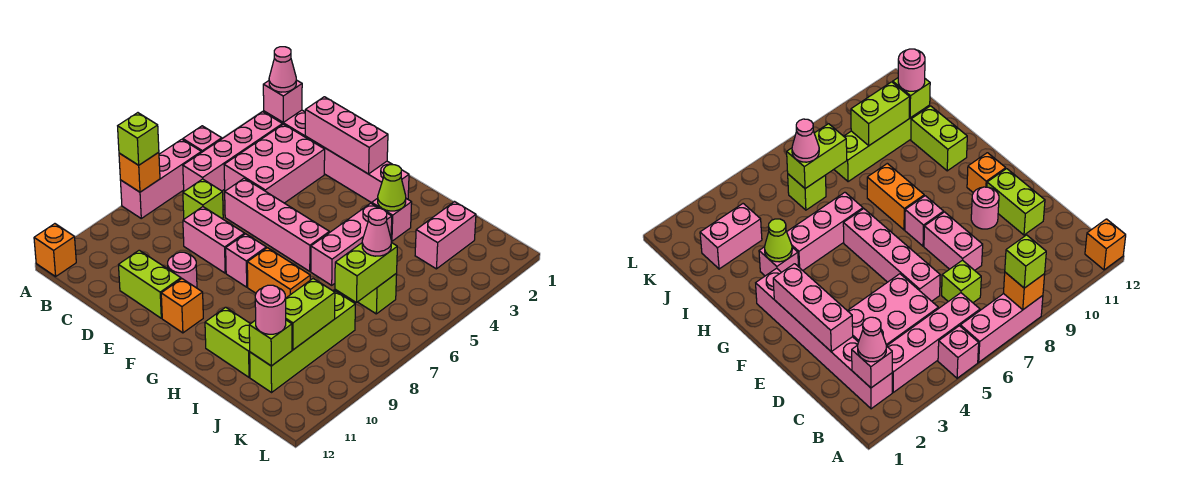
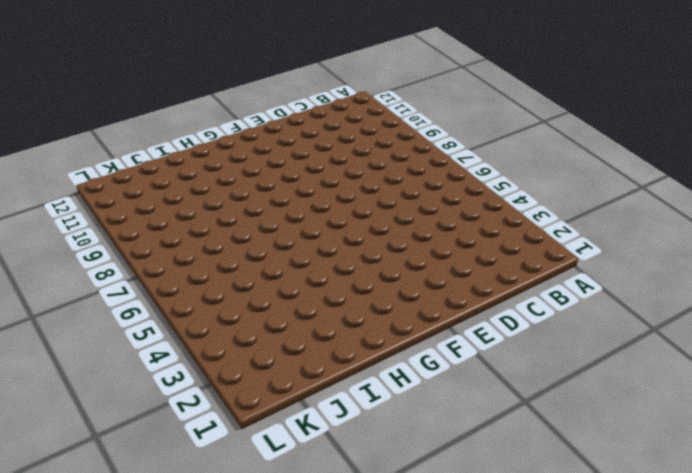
none -> pink brick A5 level 1
none -> pink brick A6:A8 level 1
none -> orange brick A12 level 1
none -> pink brick B2:G2 level 1

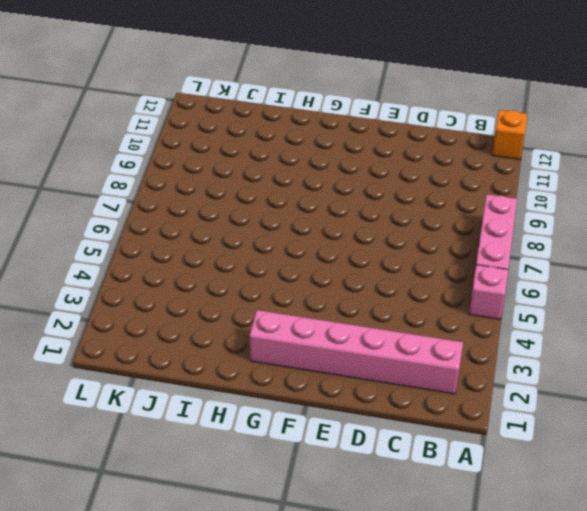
none -> pink brick B3:B6 level 1
none -> pink brick C3:D5 level 1
none -> lime brick C7 level 1
none -> pink brick D6:G6 level 1

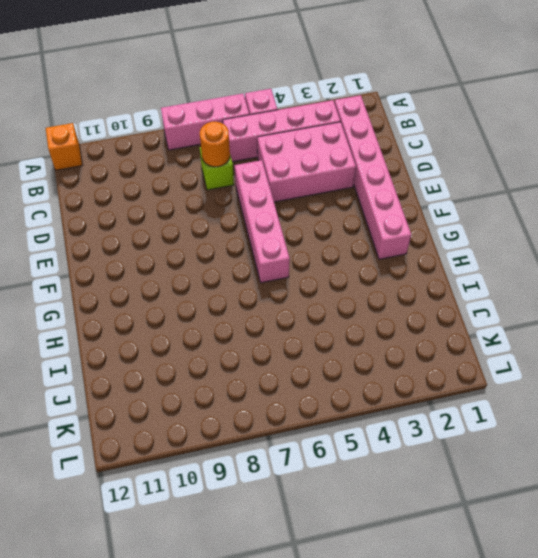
orange round brick C7 level 2 -> none
none -> pink brick D8:E8 level 1
none -> lime brick D11:E11 level 1
none -> pink round brick E10 level 1
none -> pink brick F8 level 1

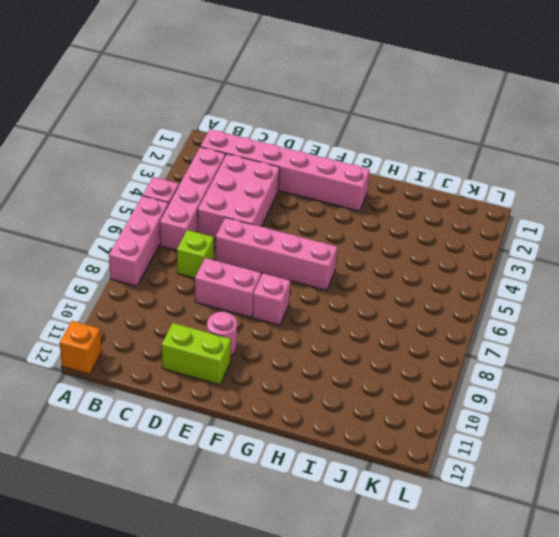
none -> orange brick F11 level 1
none -> orange brick G8:H8 level 1
none -> pink brick H3 level 1
none -> pink brick H4:H6 level 1

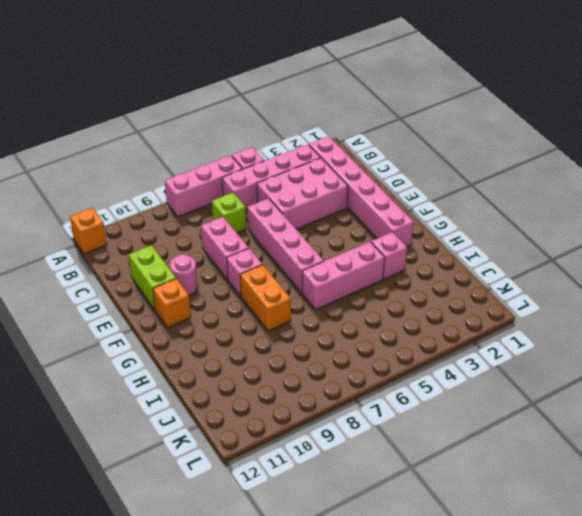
none -> lime brick H11:I11 level 1
none -> pink brick J2:J3 level 1
none -> lime brick J6 level 1
none -> lime brick J8:J11 level 1

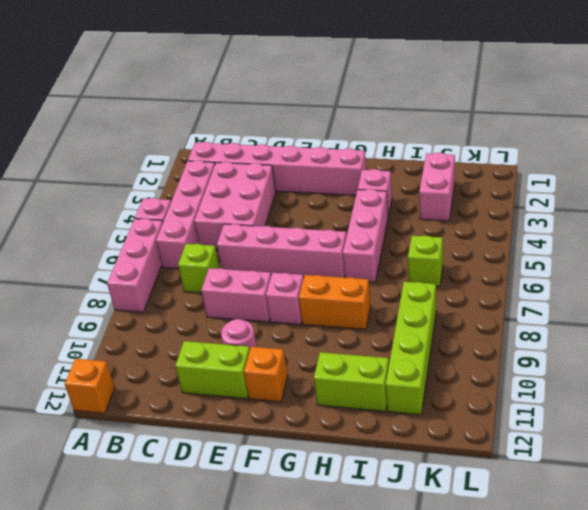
none -> orange brick A8 level 2
none -> pink brick B2 level 2
none -> pink brick D2:F2 level 2
none -> lime cone H3 level 2

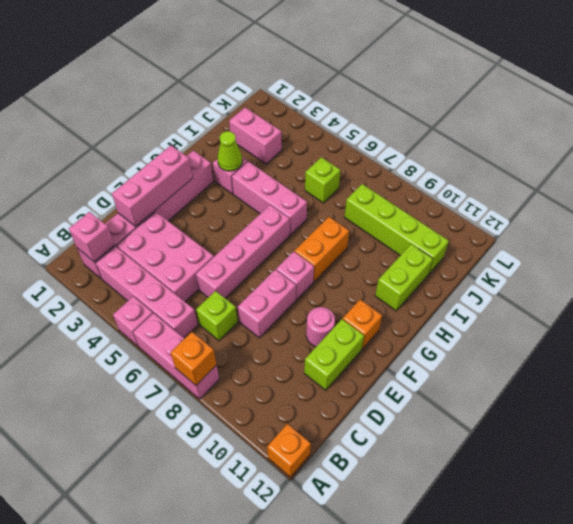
none -> lime brick J6:J7 level 2
none -> lime brick J9:J10 level 2
none -> lime brick J11 level 2
none -> lime brick A8 level 3

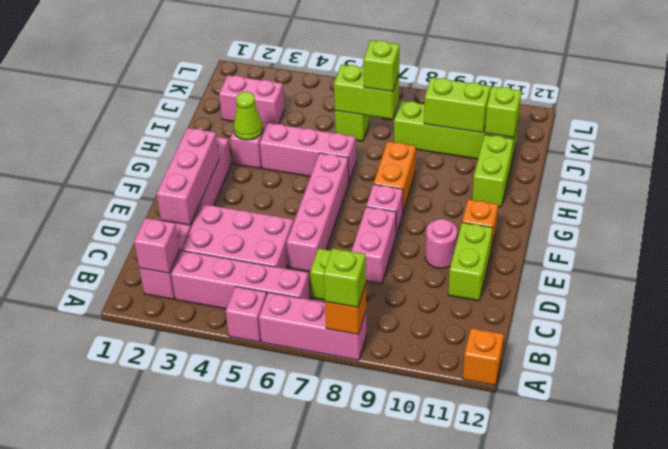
lime brick J7 level 3 -> none
none -> pink cone B2 level 3
none -> pink cone J6 level 3
none -> pink round brick J11 level 3

